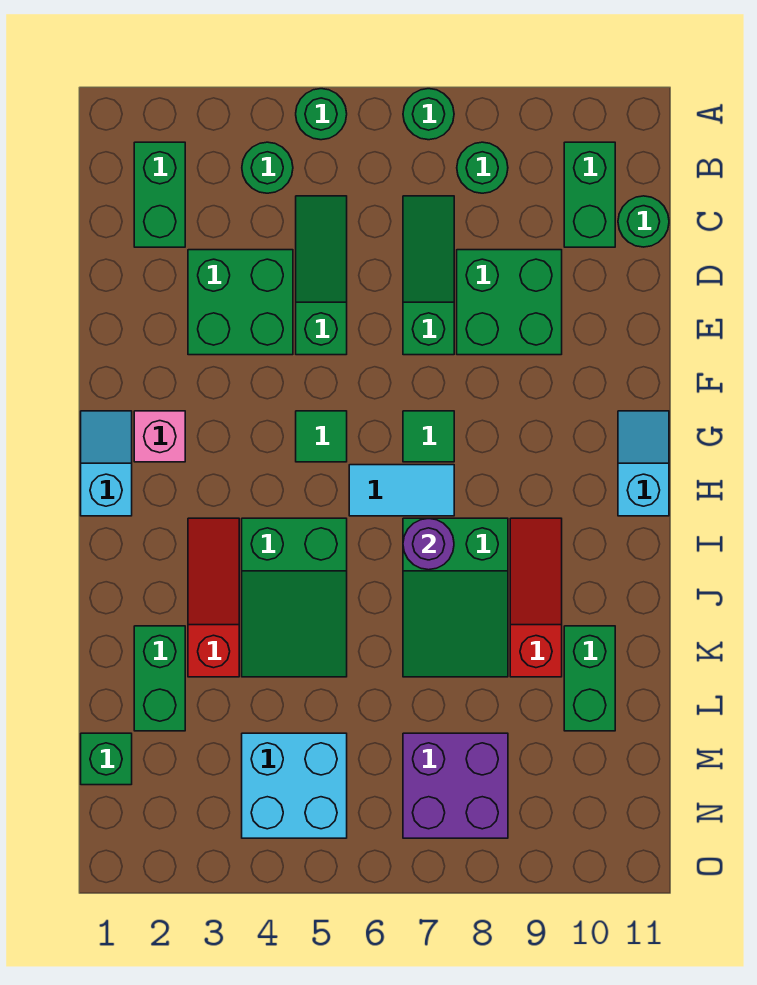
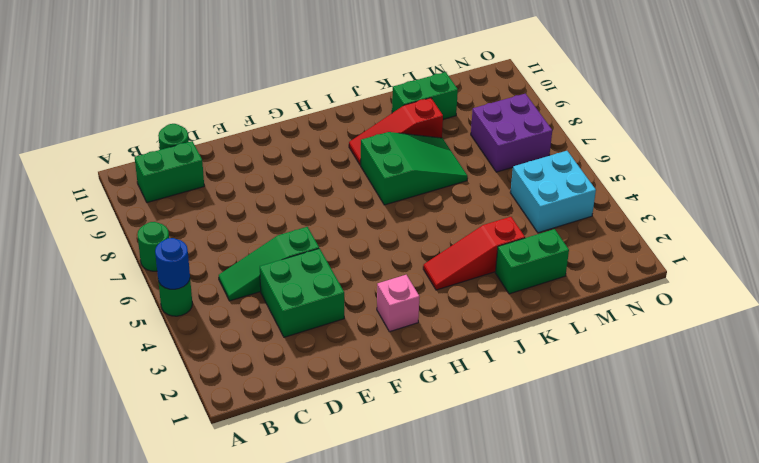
blue round brick A5 level 2 -> none
none -> green brick B2:C2 level 1
none -> green round brick B4 level 1
none -> green round brick B8 level 1

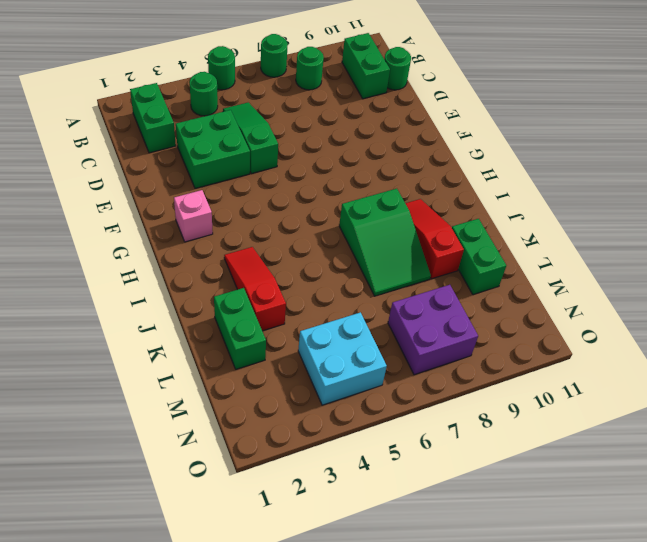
none -> green slope C7:E7 level 1 top E
none -> green brick D8:E9 level 1
none -> cyan slope G1:H1 level 1 top H

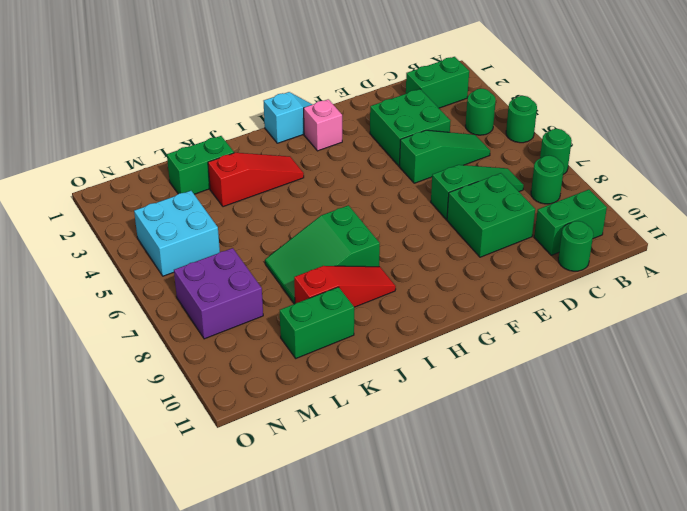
none -> green tile G5 level 1
none -> green tile G7 level 1
none -> cyan slope G11:H11 level 1 top H

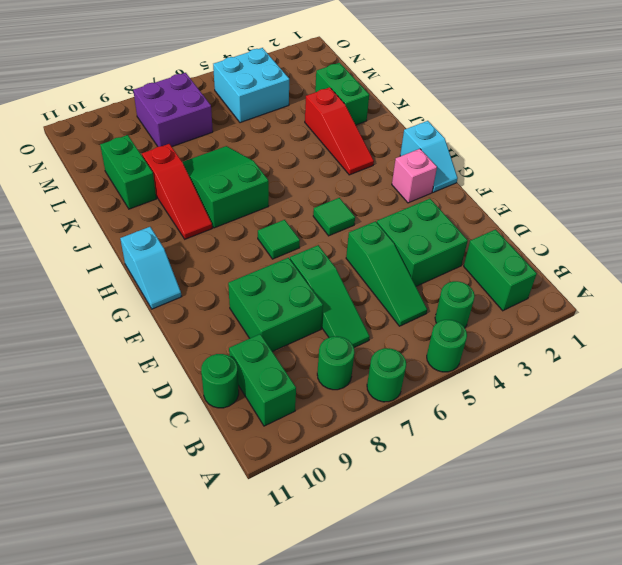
none -> cyan tile H6:H7 level 1
none -> green slope I4:K5 level 1 top I
none -> green brick M1 level 1

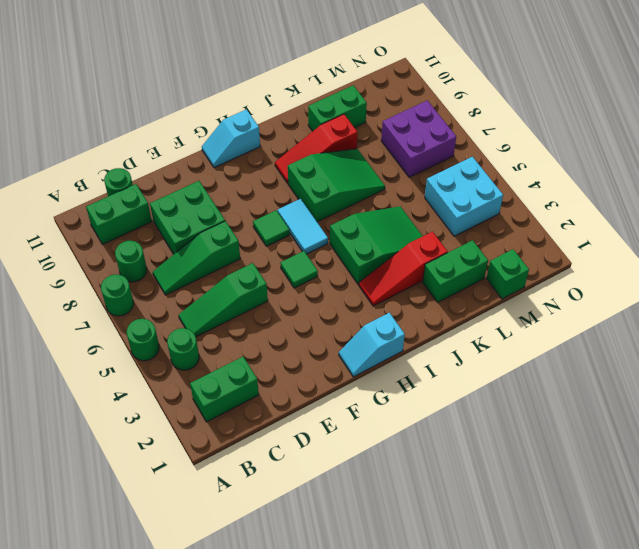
none -> green brick D3:E4 level 1
none -> pink brick G2 level 1
none -> purple round brick I7 level 2

